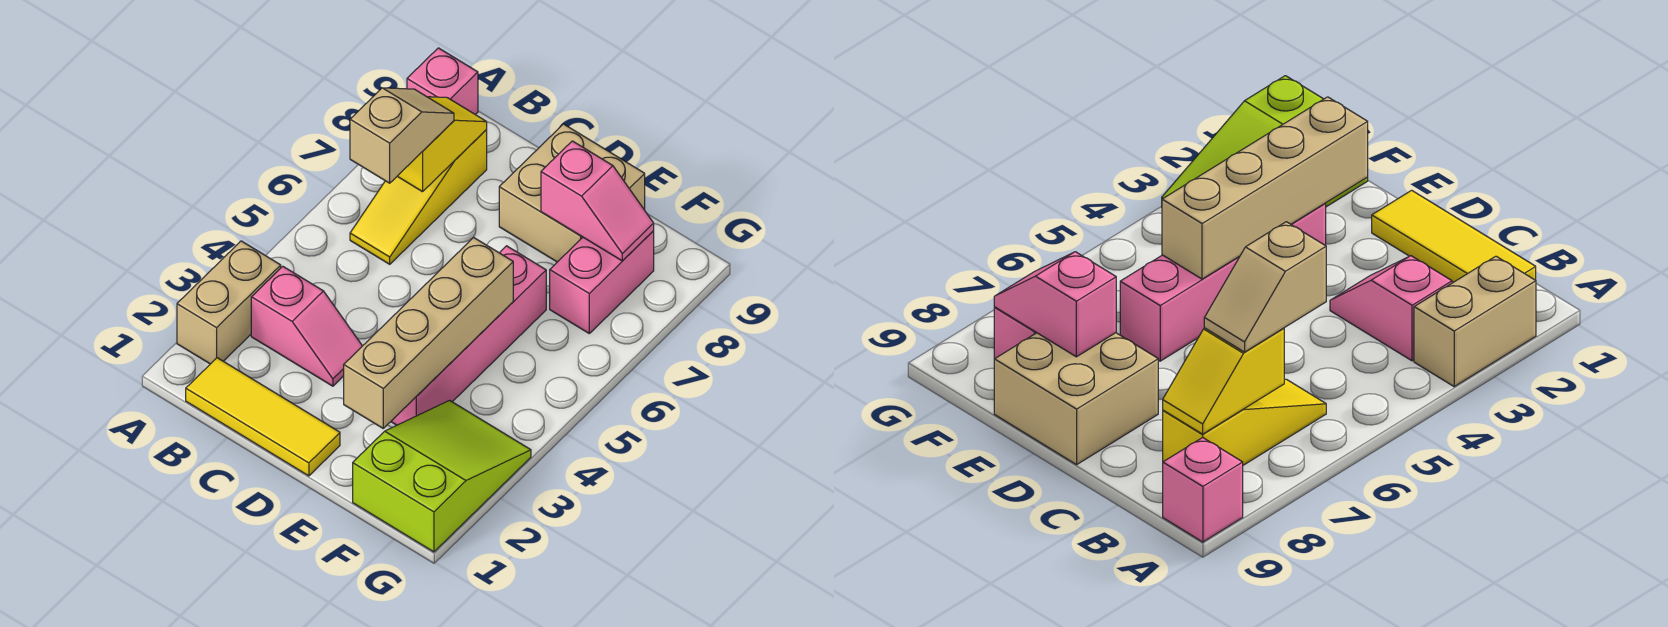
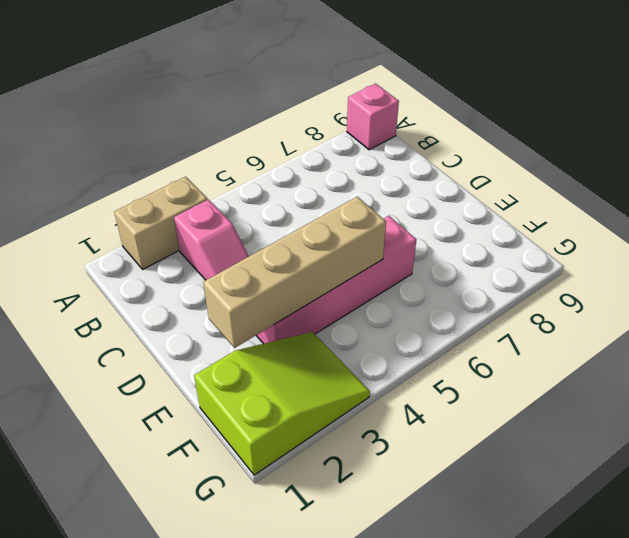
none -> yellow tile B1:D1 level 1
none -> yellow slope B6:B8 level 1 top 8
none -> tan brick D8:E9 level 1

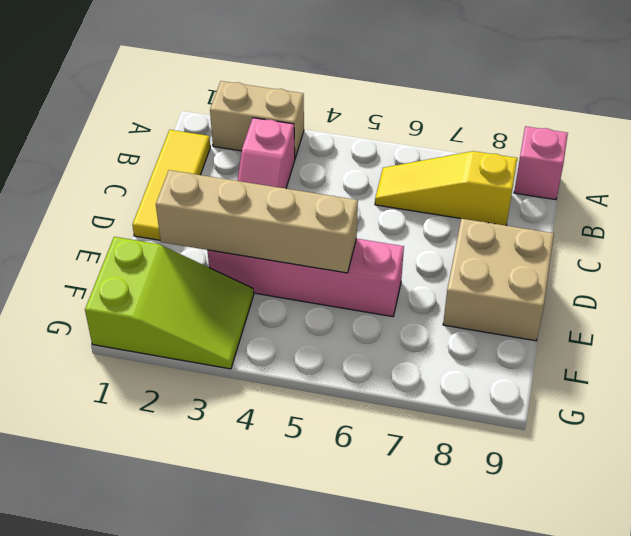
none -> pink brick F7:F8 level 1
none -> yellow slope B7:B8 level 2 top 7
none -> pink slope E8:F8 level 2 top E

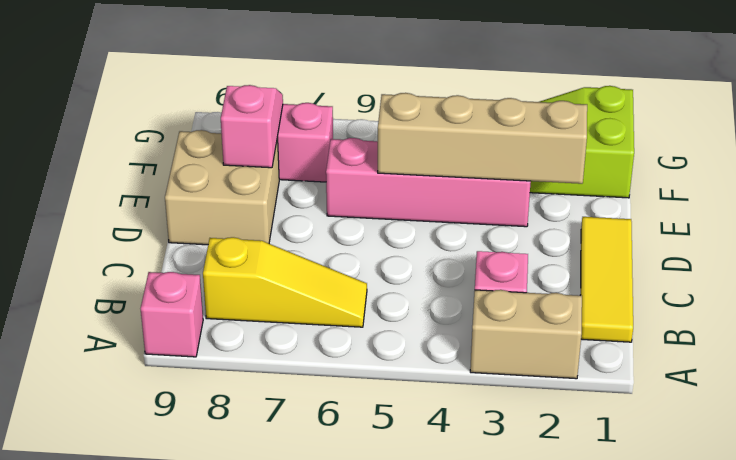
none -> yellow slope B7:B8 level 2 top 7
none -> tan slope B6:B7 level 3 top 6

